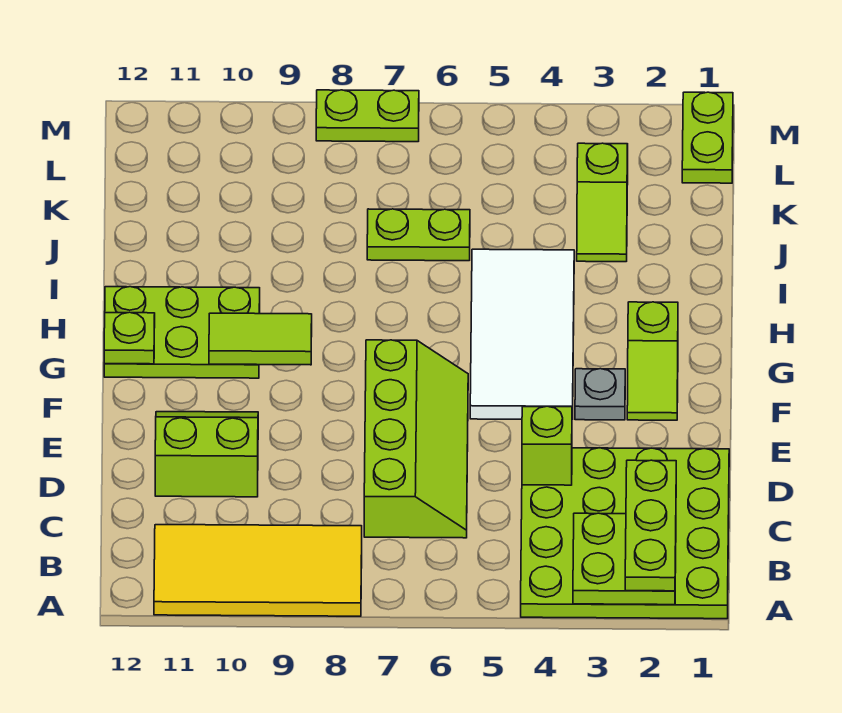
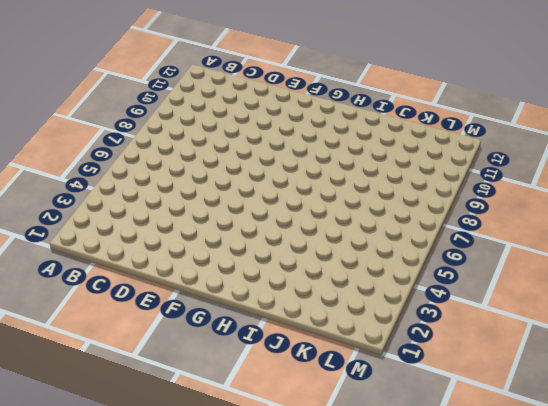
none -> lime plate A1:D4 level 1
none -> yellow tile A8:B11 level 1
none -> lime slope C6:F7 level 1 top 7

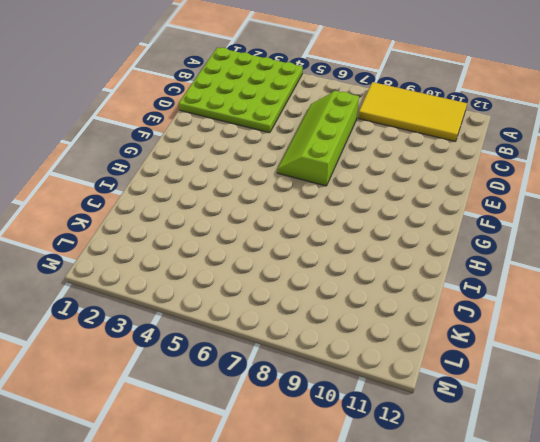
none -> lime slope D10:E11 level 1 top D
none -> lime slope F2:G2 level 1 top G
none -> grey plate F3 level 1

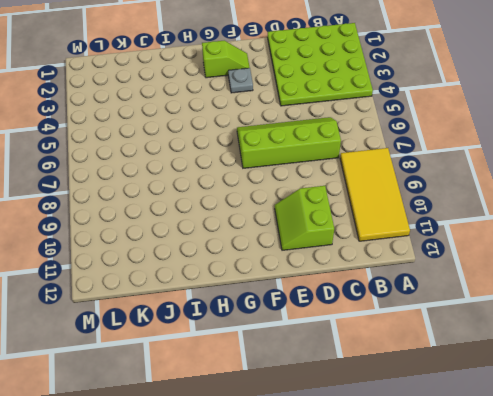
none -> white tile F4:I5 level 1
none -> lime plate G10:H12 level 1
none -> lime slope J3:K3 level 1 top K

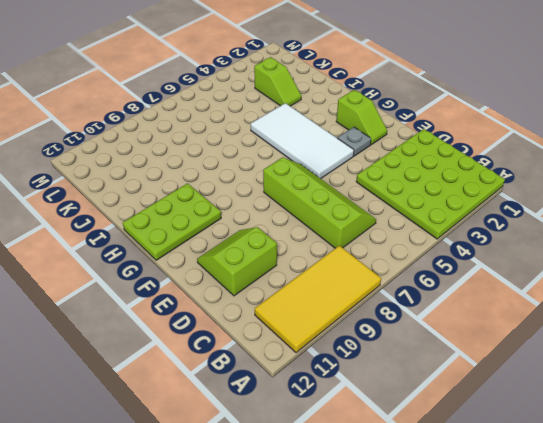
none -> lime plate J6:J7 level 1
none -> lime plate L1:M1 level 1
none -> lime plate M7:M8 level 1

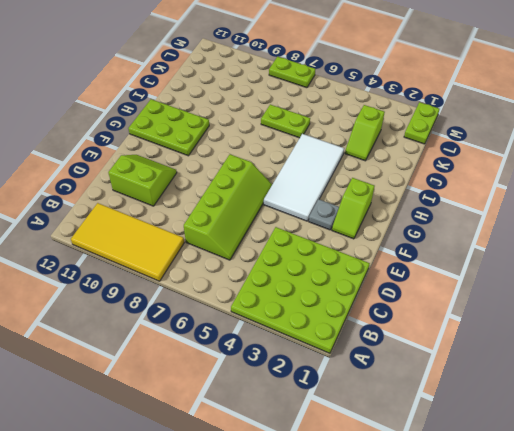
none -> lime plate A2:B3 level 2
none -> lime brick D4 level 2
none -> lime tile G9:G10 level 2

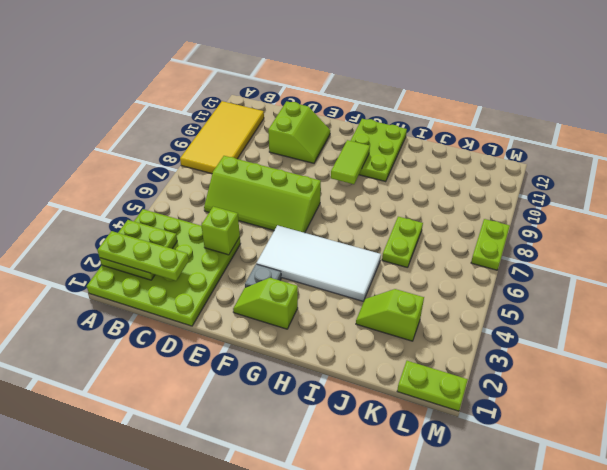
none -> lime plate G12 level 2

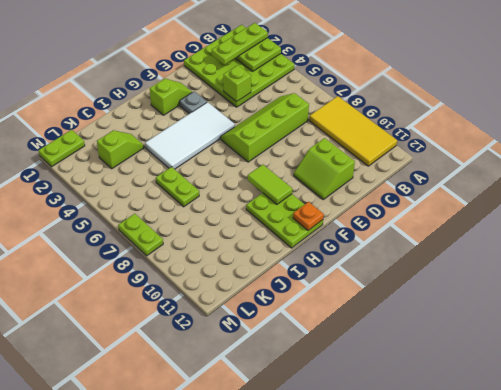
orange plate G12 level 2 -> lime plate G12 level 2

